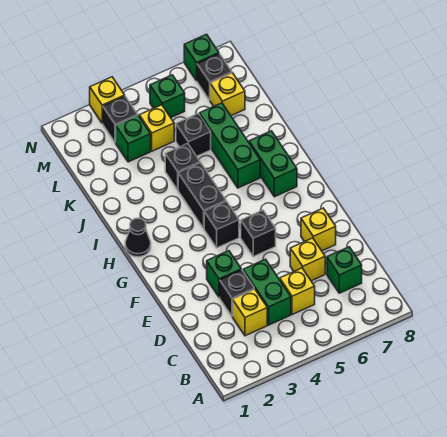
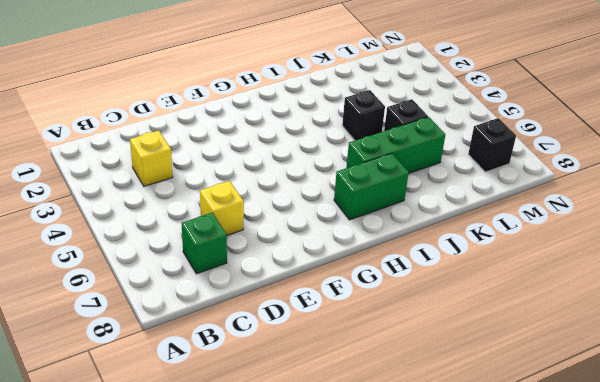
none -> green brick C4:D4 level 1
none -> yellow brick C5 level 1
none -> black brick D3 level 1

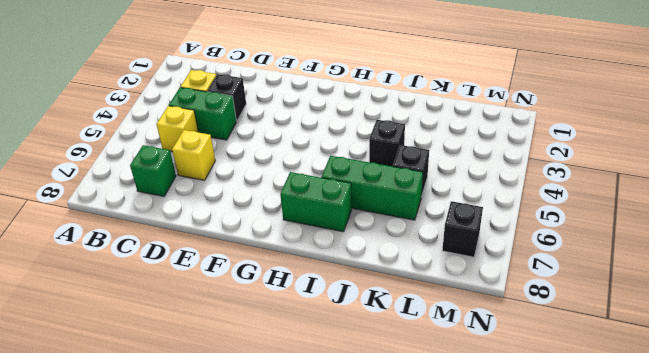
none -> green brick E3 level 1
none -> yellow brick E7 level 1
none -> black brick F5 level 1

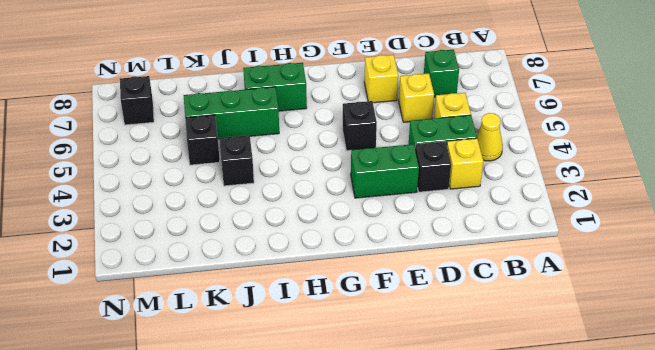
yellow cone B4 level 1 -> none
green brick E3:F3 level 1 -> green brick E3 level 1
none -> black brick G4 level 1
none -> black cone H1 level 1
none -> black brick H4:I4 level 1

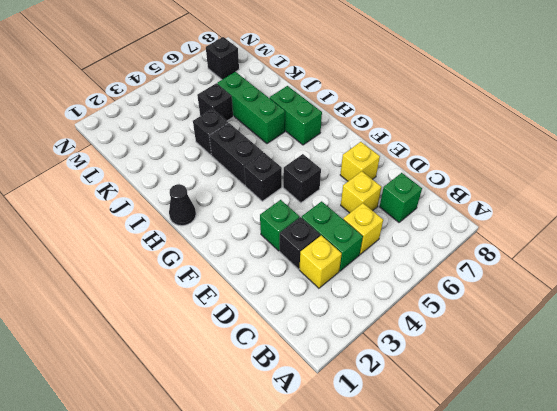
none -> green brick L3 level 1
none -> yellow brick L4 level 1
none -> yellow brick L7 level 1

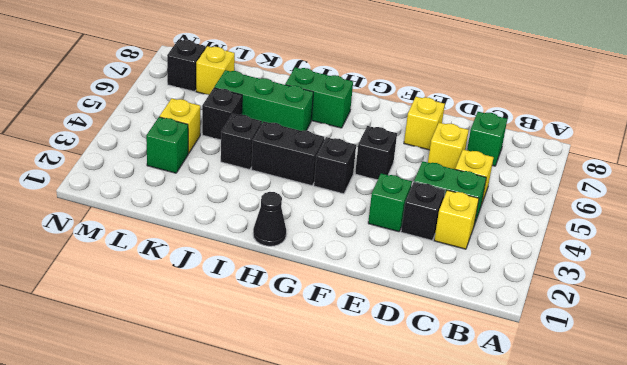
none -> black brick M3 level 1
none -> green brick M5 level 1
none -> yellow brick N3 level 1

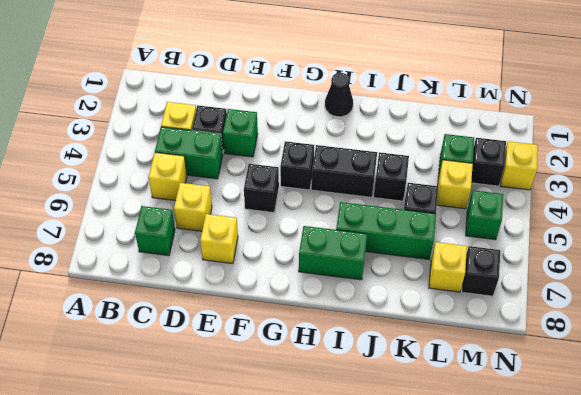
none -> green brick N7 level 1

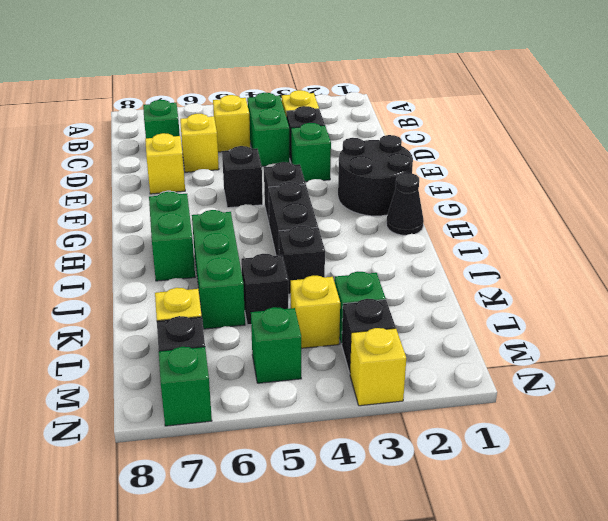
black round brick F1:G2 level 1 -> none

